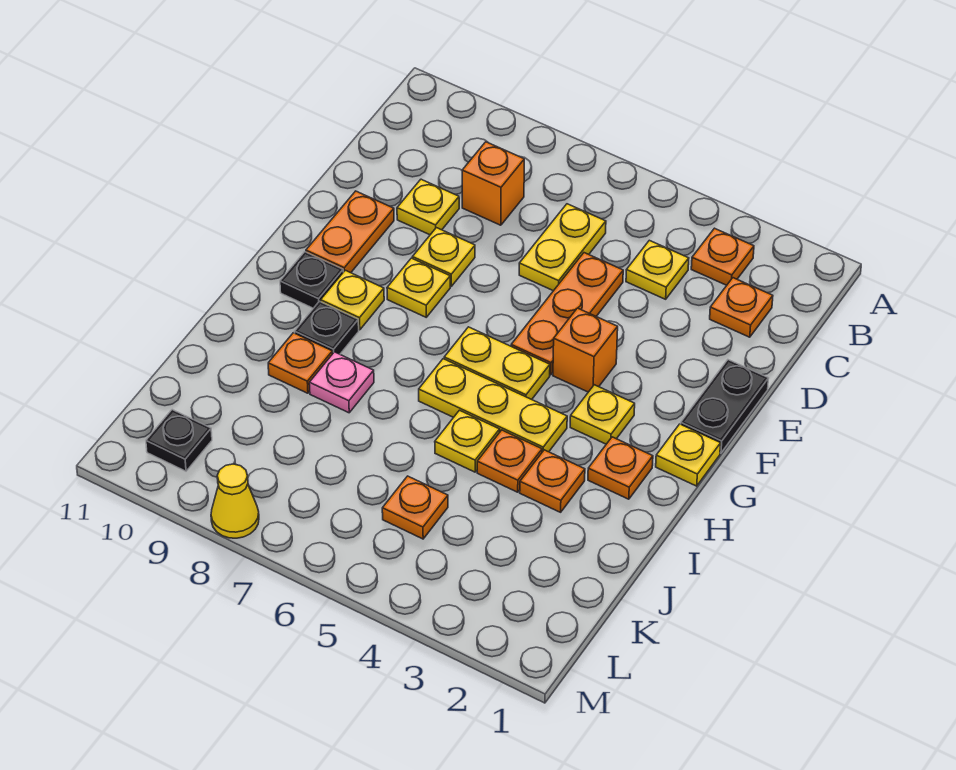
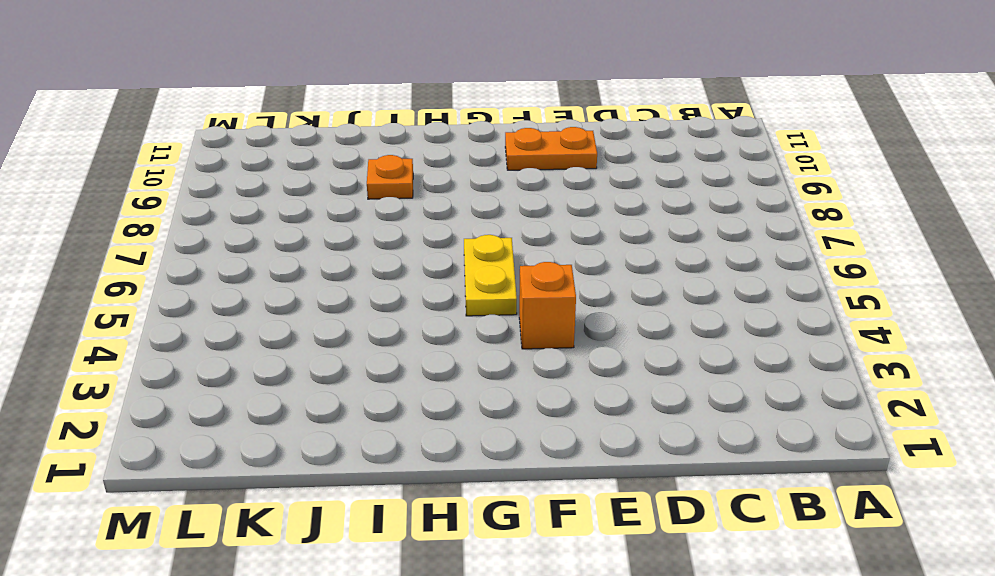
none -> orange plate B3 level 1
none -> orange plate C2 level 1
none -> yellow plate C4 level 1

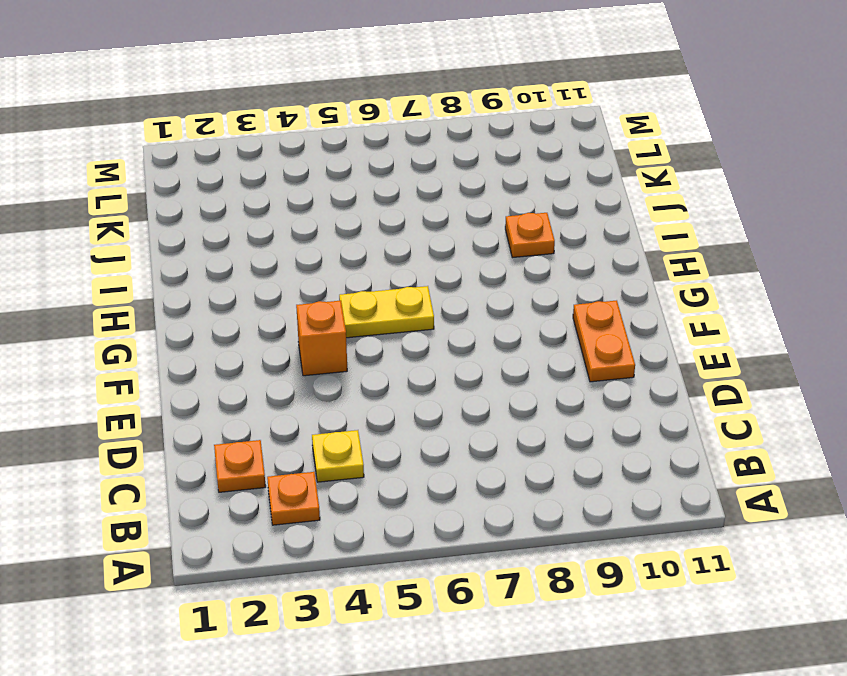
none -> yellow plate C6:D6 level 1
none -> orange brick C8 level 1
none -> orange plate D5:F5 level 1

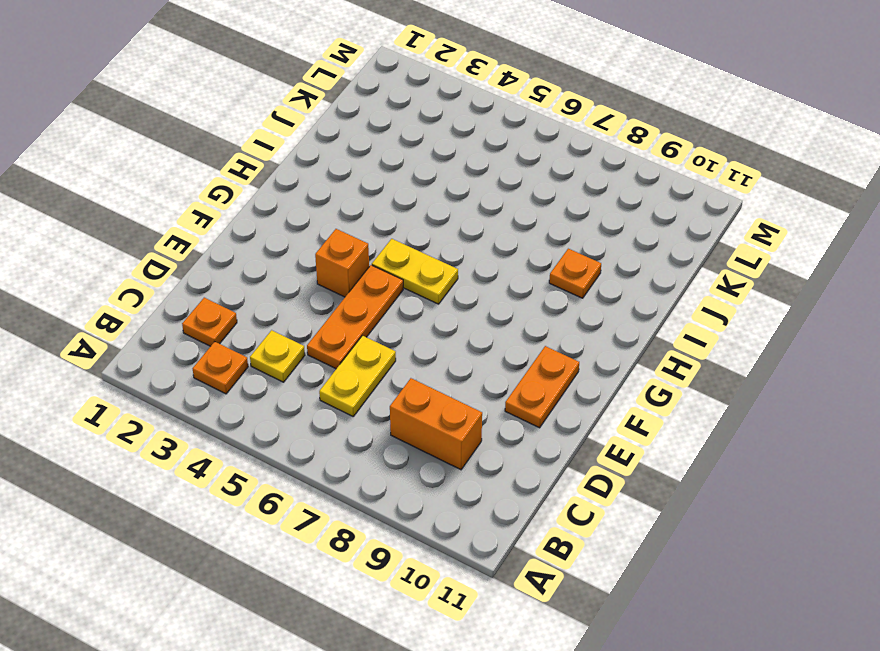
orange brick C8:C9 level 1 -> orange brick C8 level 1
none -> yellow plate D9 level 1
none -> black plate E1:F1 level 1
none -> yellow plate E8 level 1

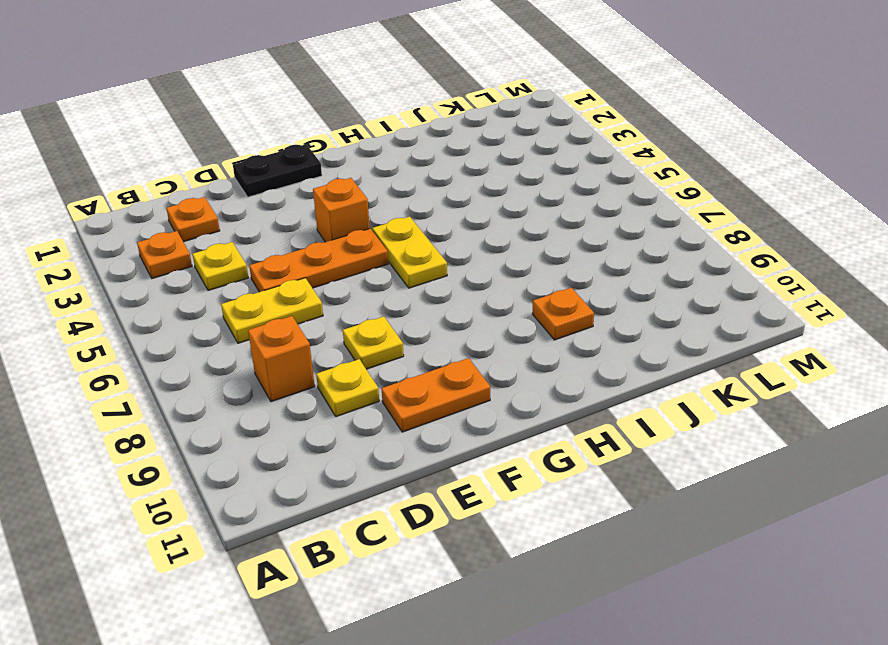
none -> yellow plate F8 level 1
none -> yellow plate G1 level 1
none -> yellow plate G3 level 1

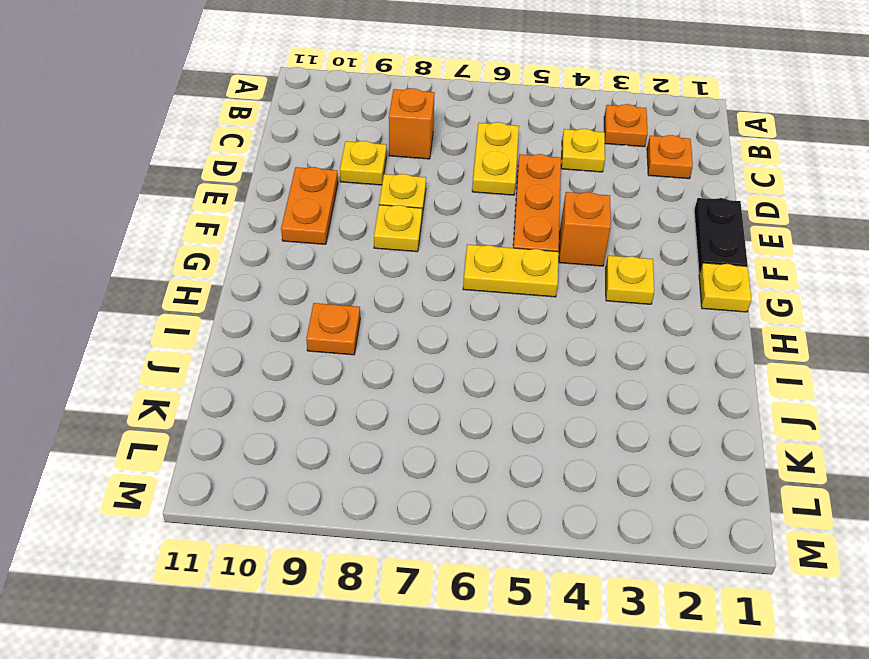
none -> yellow plate G9 level 1
none -> black plate G10 level 1
none -> orange plate H2 level 1

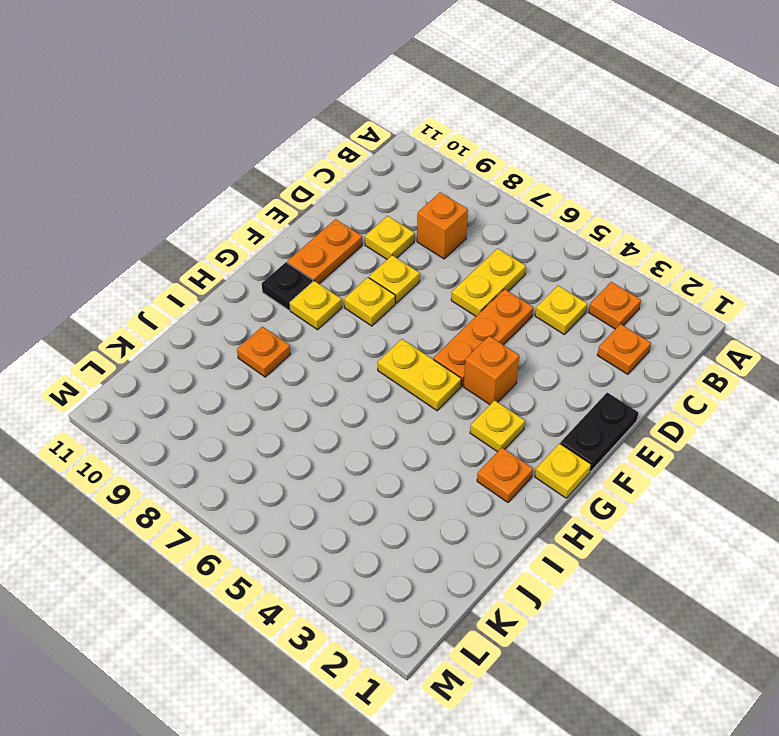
none -> yellow plate H4:H6 level 1
none -> black plate H9 level 1
none -> orange plate I3 level 1

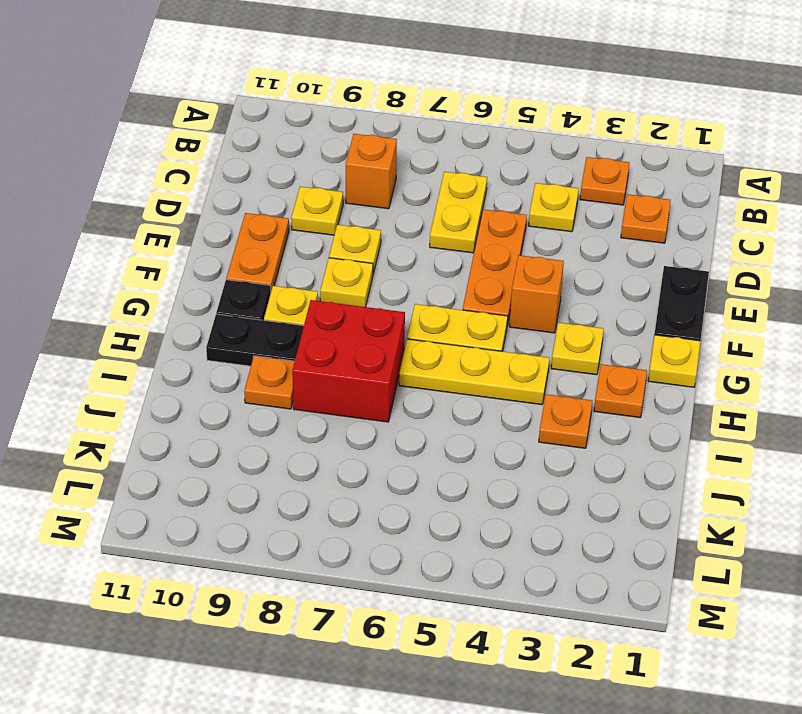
red brick H7:I8 level 1 -> pink plate I8 level 1
black plate H9:H10 level 1 -> black plate H9 level 1
none -> orange plate I4 level 1
none -> yellow plate I5 level 1
none -> orange plate K5 level 1

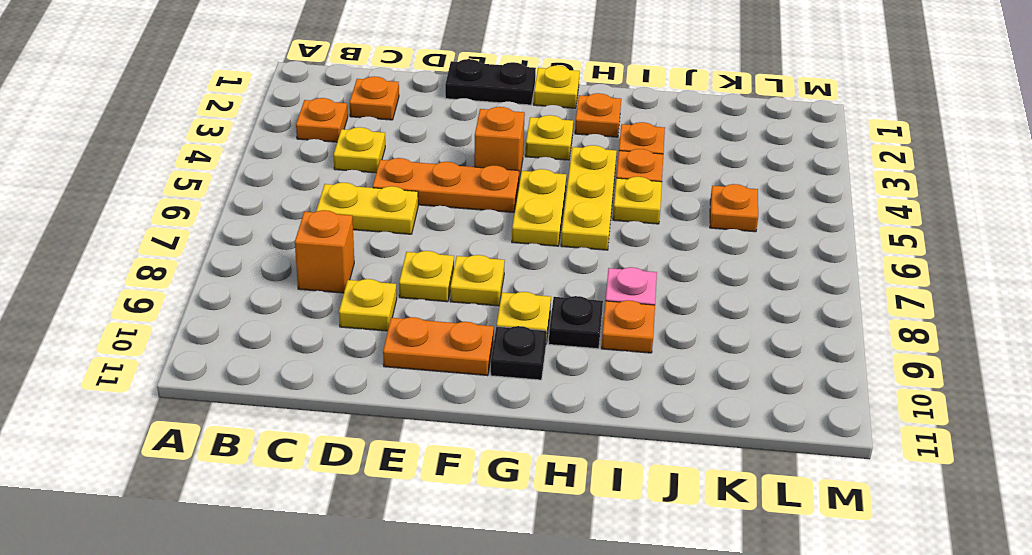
none -> black plate L10 level 1
none -> yellow cone M8 level 1

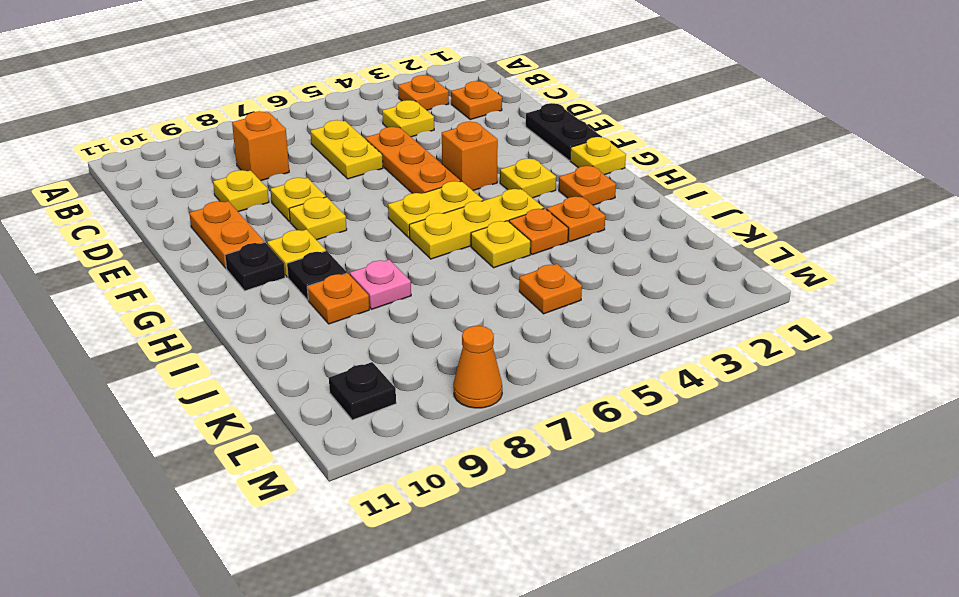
orange cone M8 level 1 -> yellow cone M8 level 1

